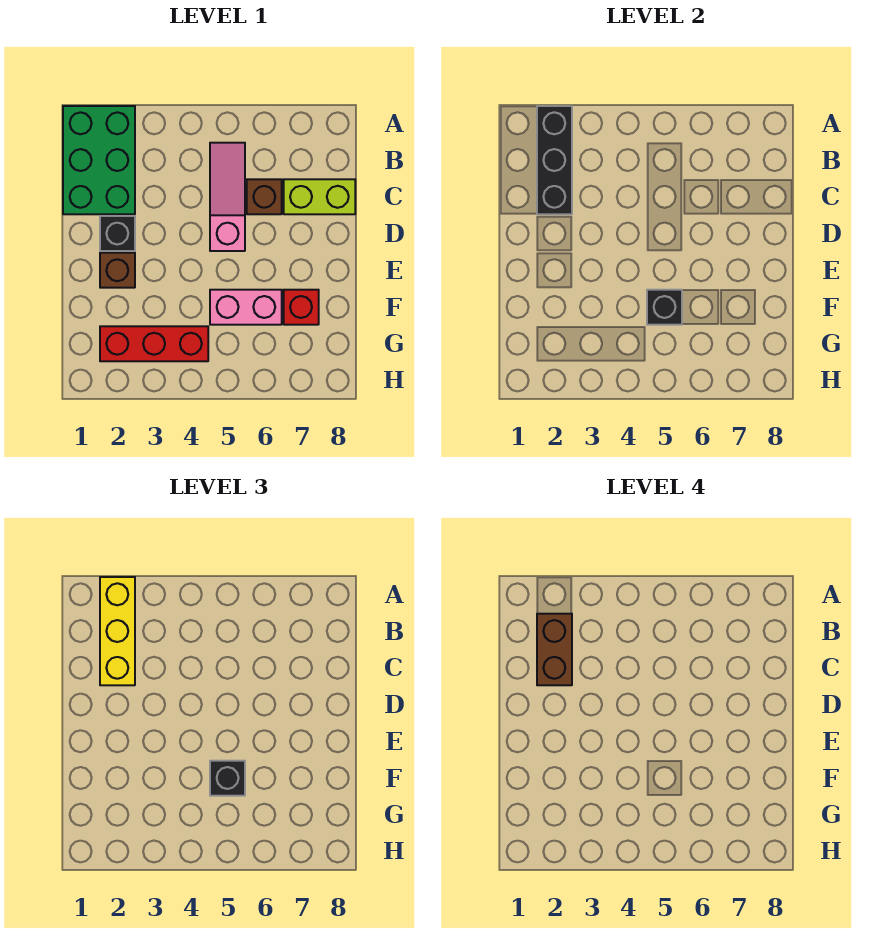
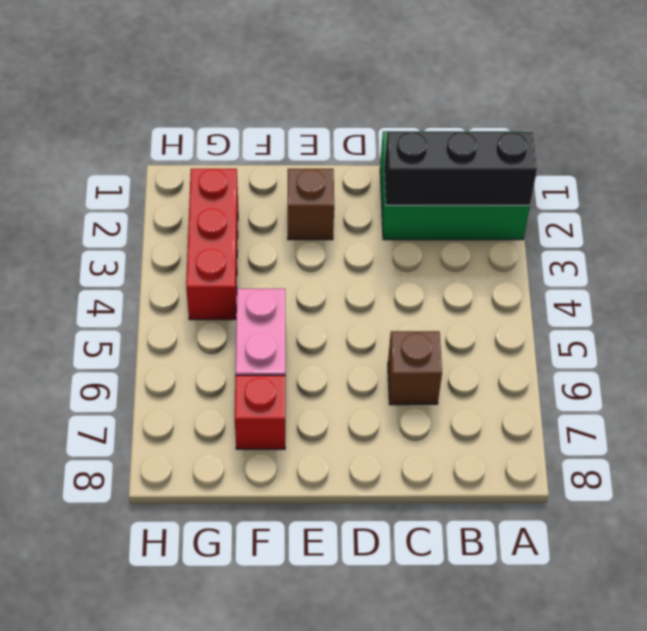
none -> pink slope B5:D5 level 1 top D
none -> lime brick C7:C8 level 1
none -> black brick D2 level 1

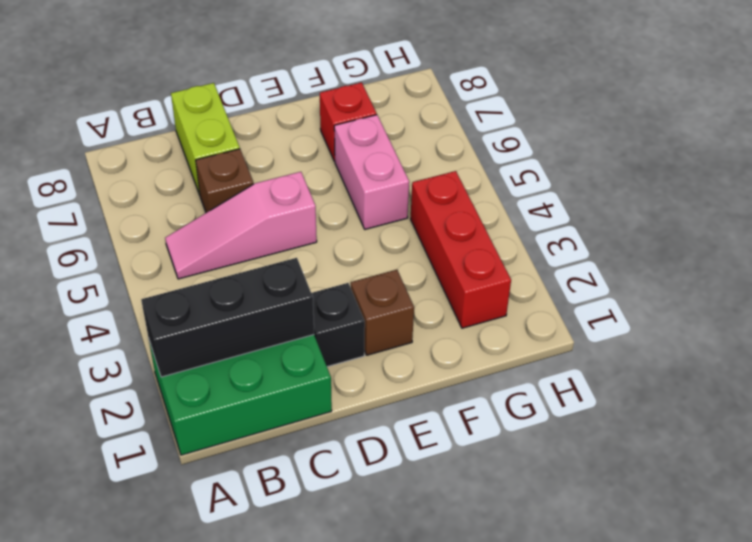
none -> black brick F5 level 2
none -> yellow brick A2:C2 level 3
none -> black brick F5 level 3

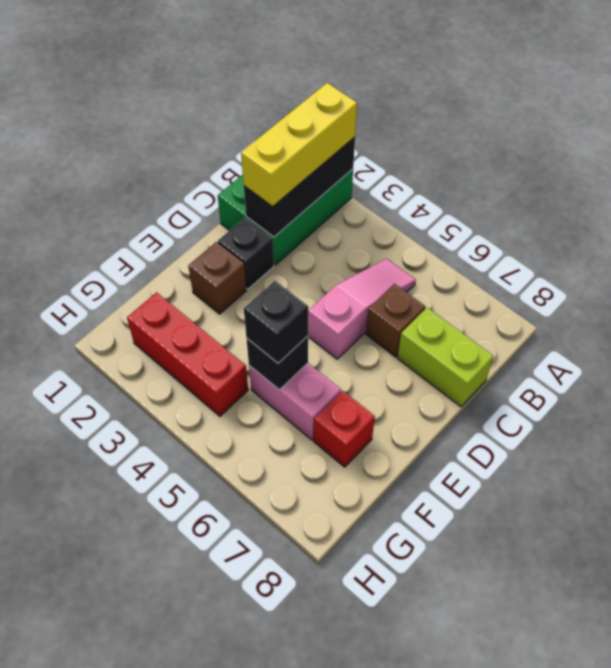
none -> brown brick B2:C2 level 4

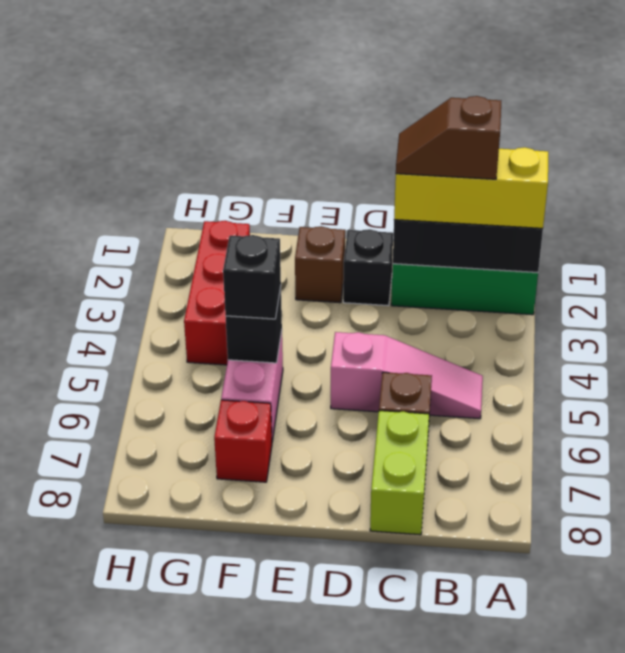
brown slope B2:C2 level 4 top B -> brown brick B2:C2 level 4

